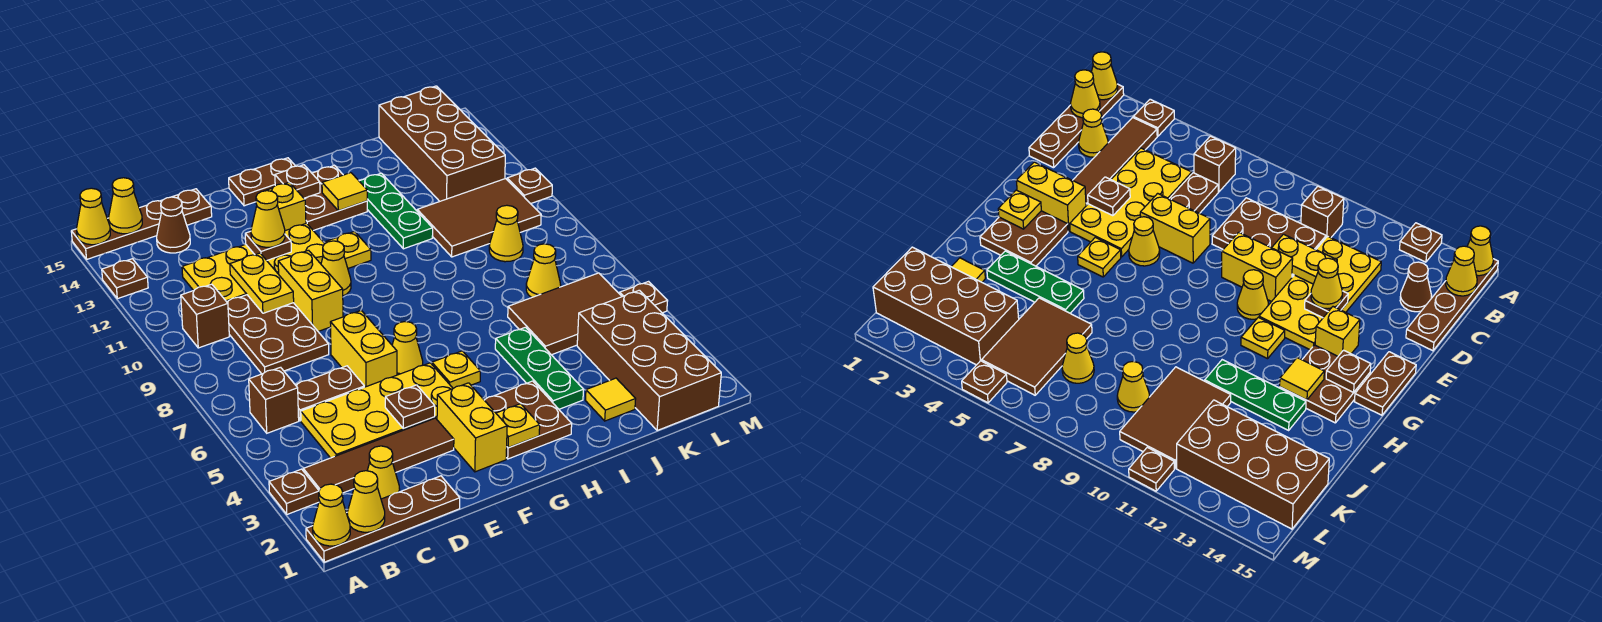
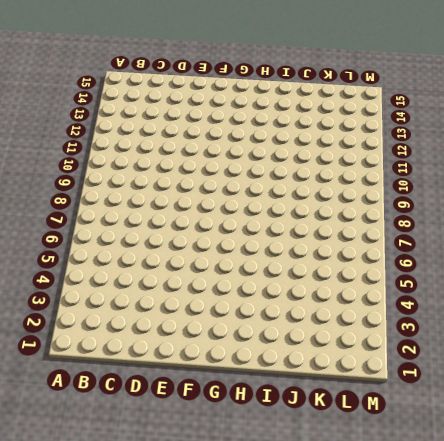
none -> brown plate A1:D1 level 1
none -> brown plate A3 level 1
none -> brown plate A13 level 1
none -> brown plate A15:D15 level 1

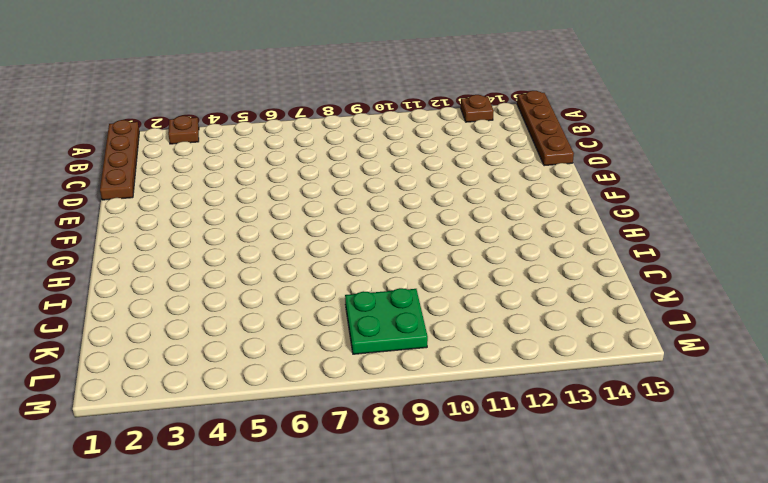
green plate K8:L9 level 1 -> yellow cone K9 level 1
none -> brown tile B3:E3 level 1
none -> brown brick B6 level 1
none -> brown brick B10 level 1
none -> yellow cone C2 level 1

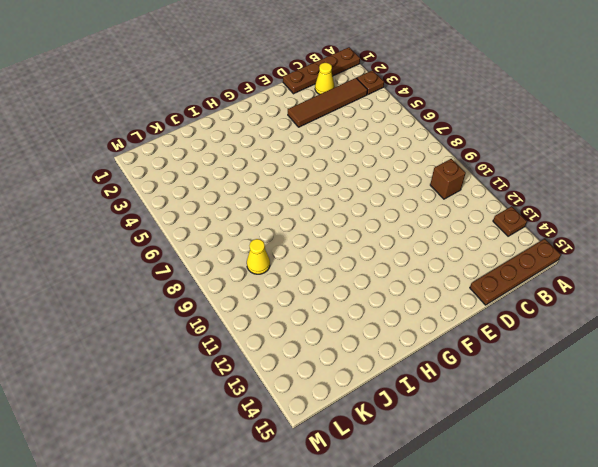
none -> brown brick B6 level 1
none -> yellow plate C4:F5 level 1
none -> brown plate C6:D6 level 1
none -> brown plate C8:D10 level 1

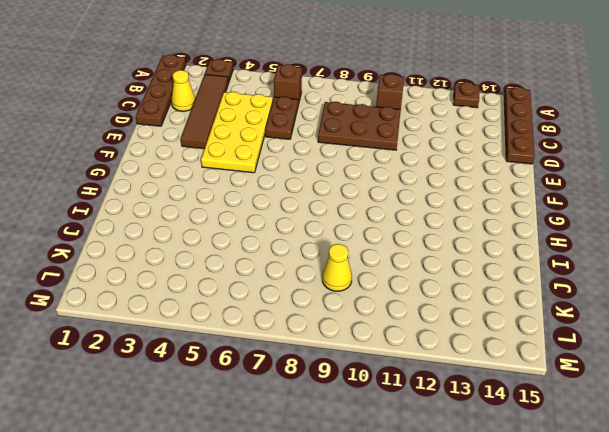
none -> yellow plate C11:F12 level 1
none -> brown cone C14 level 1
none -> yellow brick E6:E7 level 1
none -> yellow brick E9:E10 level 1

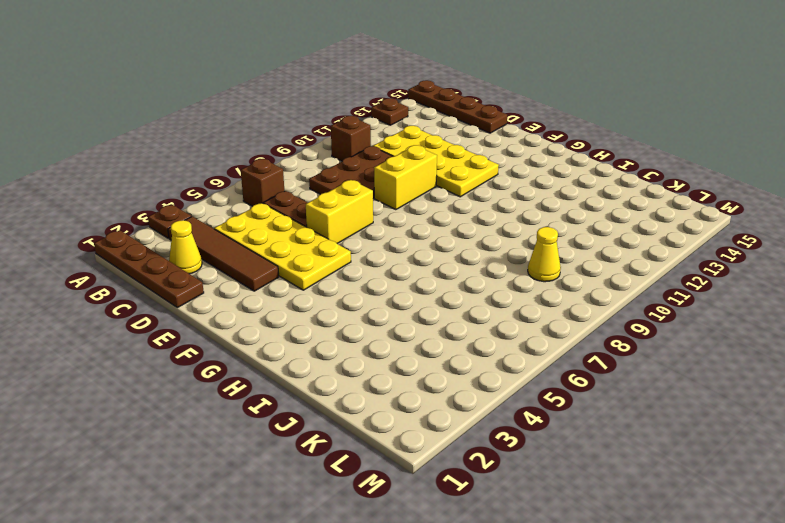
none -> brown cone C14 level 1
none -> yellow brick F2:F3 level 1
none -> yellow cone F6 level 1
none -> yellow cone F10 level 1

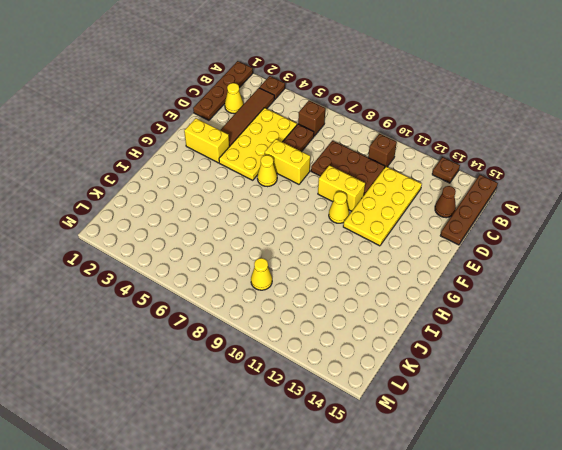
none -> yellow brick F13 level 1
none -> brown plate F15:G15 level 1
none -> brown plate G2:H3 level 1
none -> yellow plate G5 level 1

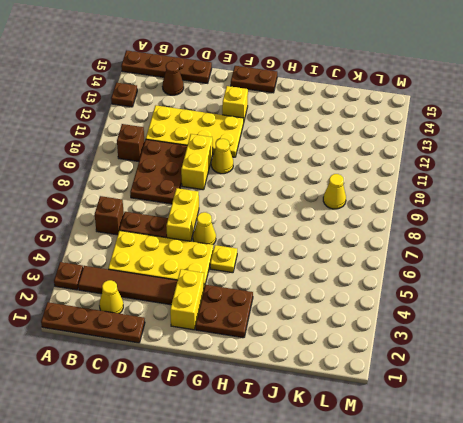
none -> yellow plate G11 level 1
none -> brown plate G13:H14 level 1
none -> green plate I3:I5 level 1
none -> green plate I11:I13 level 1

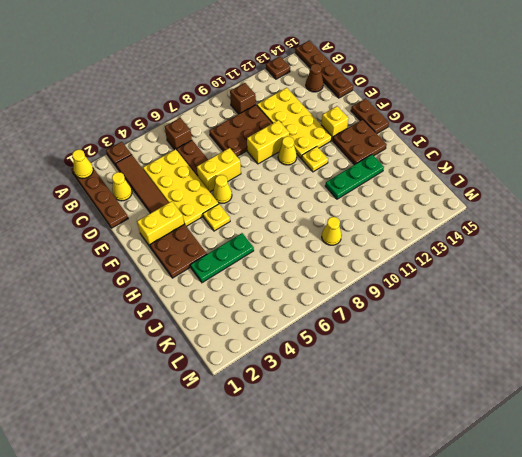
none -> yellow tile J2 level 1
none -> brown tile J5:L6 level 1
none -> brown tile J10:L11 level 1
none -> brown brick K1:L4 level 1

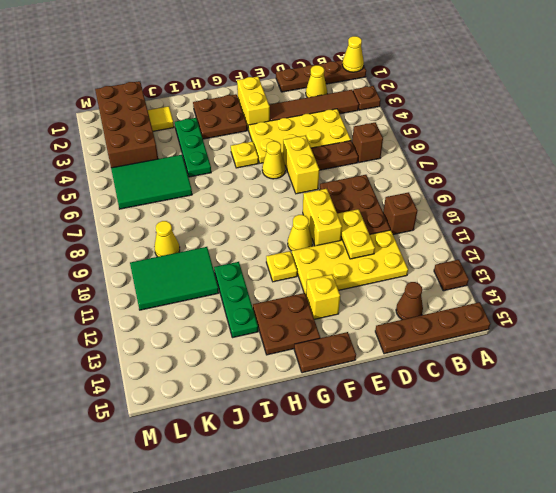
green tile J5:L6 level 1 -> brown tile J5:L6 level 1
green tile J10:L11 level 1 -> brown tile J10:L11 level 1
none -> yellow cone K7 level 1
none -> brown brick K12:L15 level 1
none -> brown plate M5 level 1
none -> brown plate M11 level 1

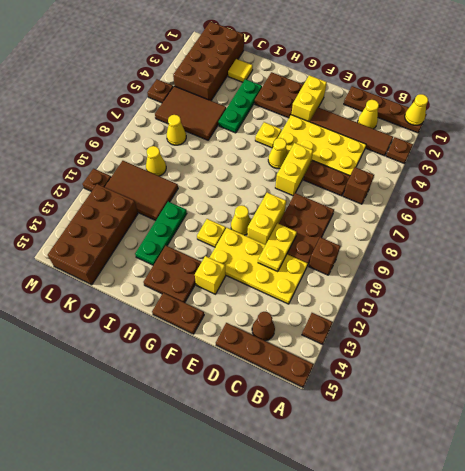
none -> yellow cone A15 level 2
none -> yellow cone B1 level 2
none -> yellow cone B15 level 2
none -> brown plate E4 level 2

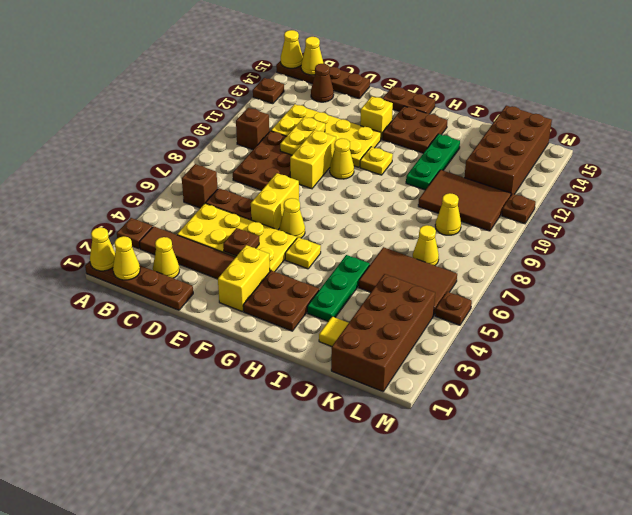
none -> brown plate E12 level 2
none -> yellow plate G2 level 2
none -> brown plate G14 level 2
none -> yellow tile H13 level 2

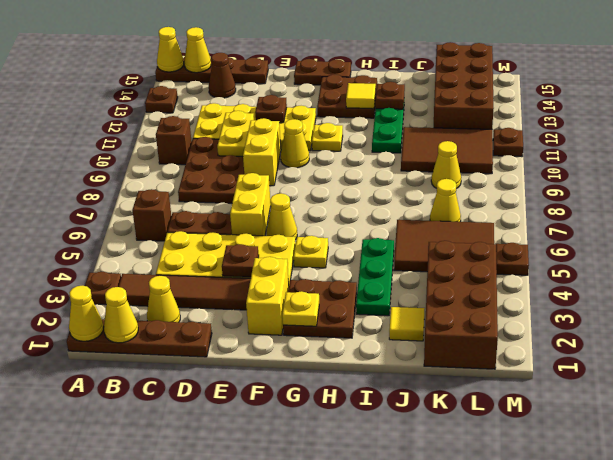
brown plate I13 level 2 -> brown plate G14 level 2
none -> yellow brick F13 level 1
none -> yellow cone E12 level 3

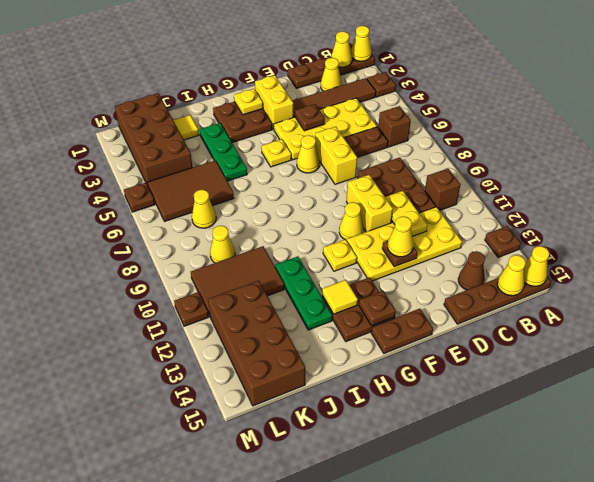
none -> yellow brick F13 level 1

